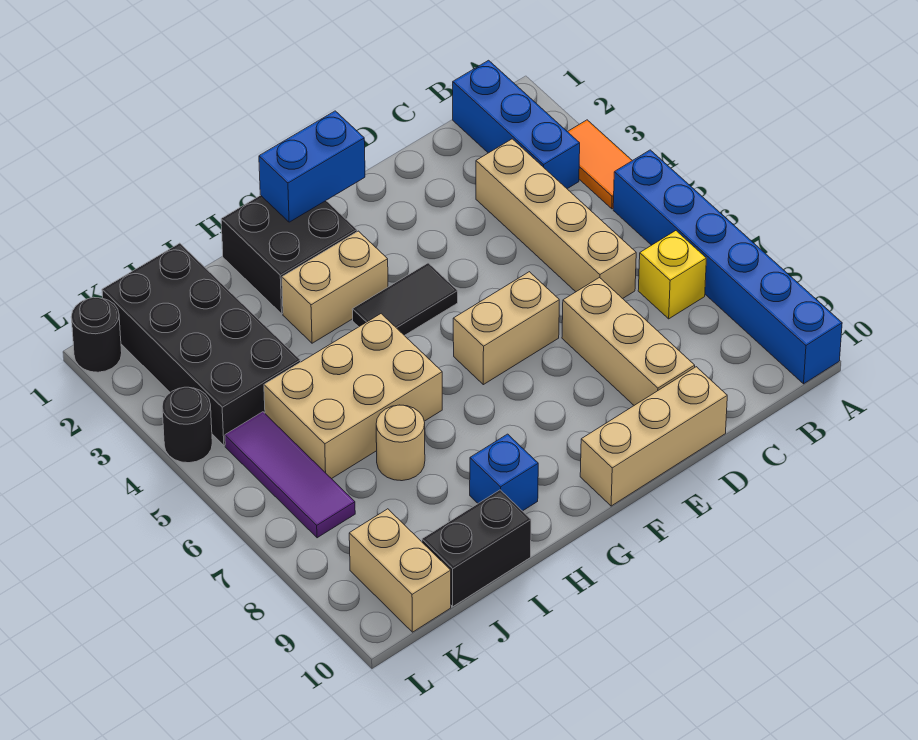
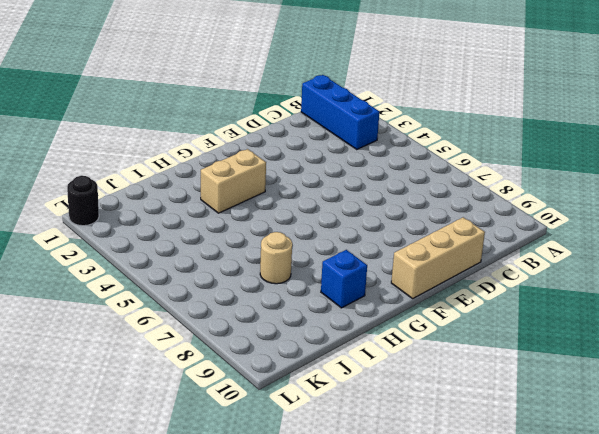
none -> orange tile A3:A4 level 1
none -> blue brick A5:A10 level 1
none -> yellow brick B7 level 1

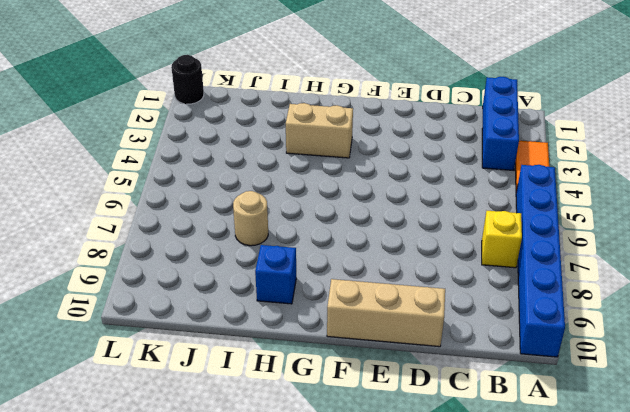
none -> tan brick C3:C6 level 1
none -> tan brick D7:D9 level 1
none -> tan brick E6:F6 level 1

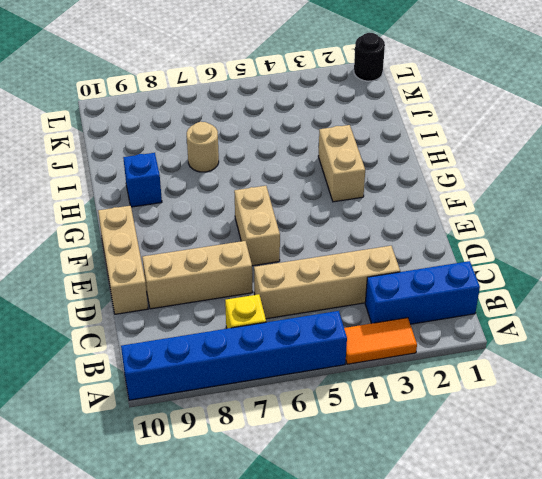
none -> black tile F4:G4 level 1
none -> black brick G1:H2 level 1
none -> tan brick H5:J6 level 1

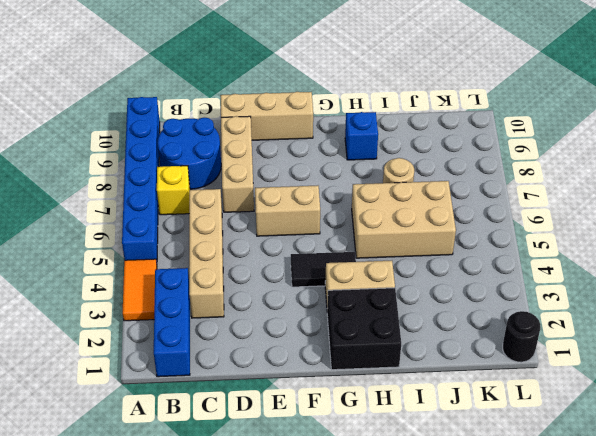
blue round brick B8:C9 level 1 -> none
none -> black brick I10:J10 level 1
none -> black brick J1:K4 level 1
none -> purple tile K5:K7 level 1

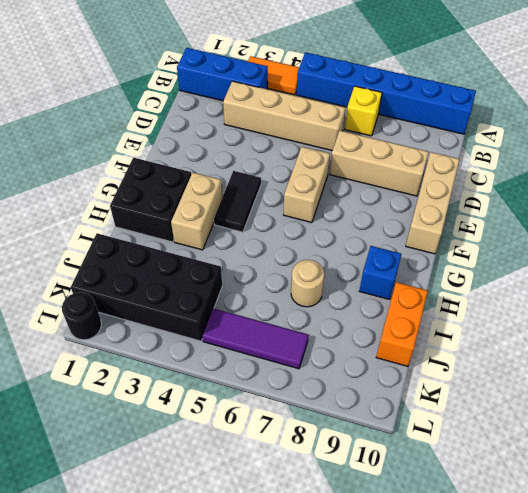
orange brick I10:J10 level 1 -> black brick I10:J10 level 1
none -> tan brick H5:J6 level 1
none -> tan brick K9:K10 level 1
none -> black round brick L4 level 1

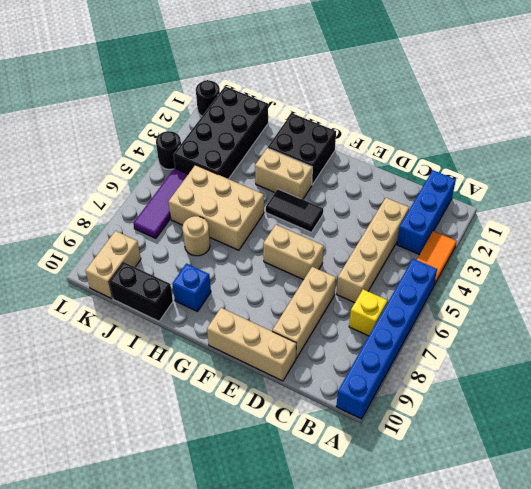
none -> blue brick F1:G1 level 2

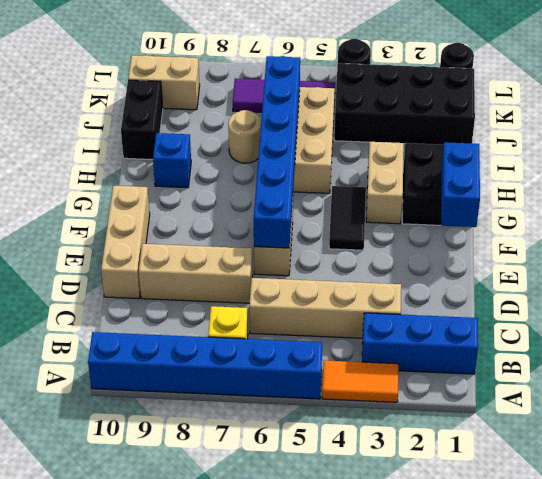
blue brick E6:J6 level 2 -> none

